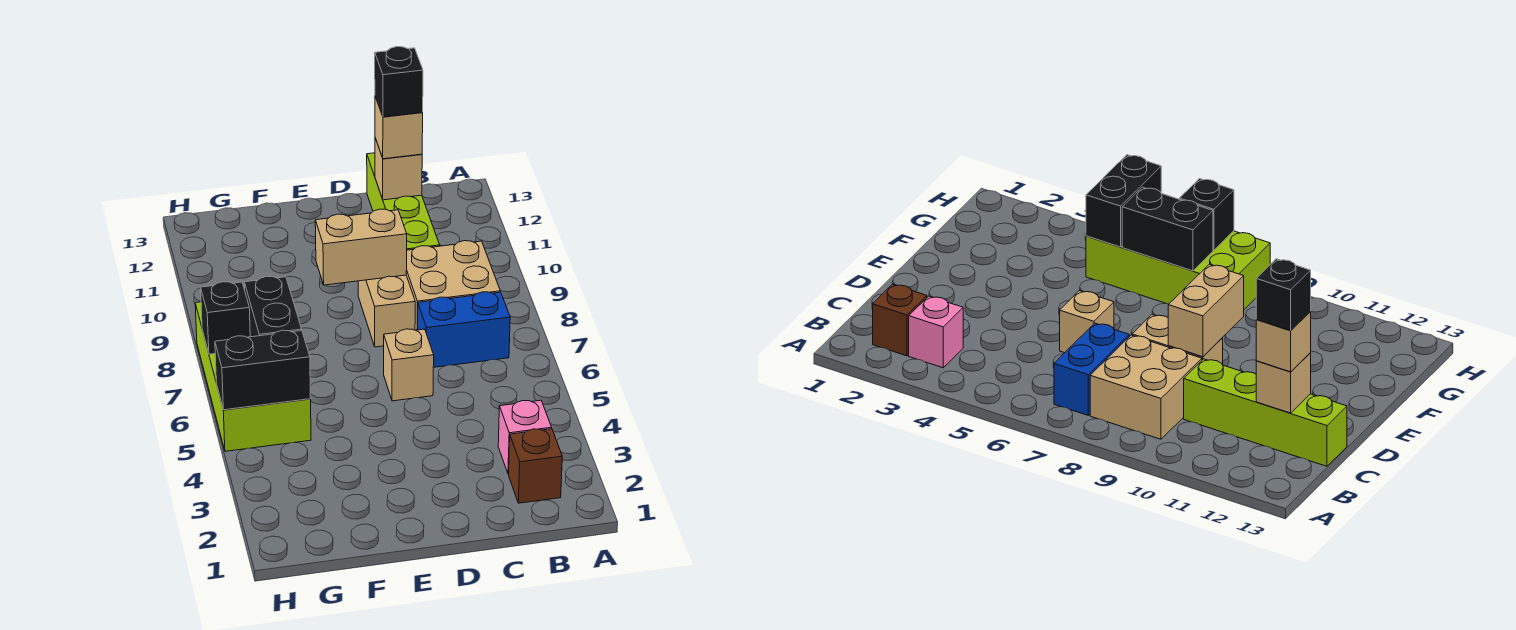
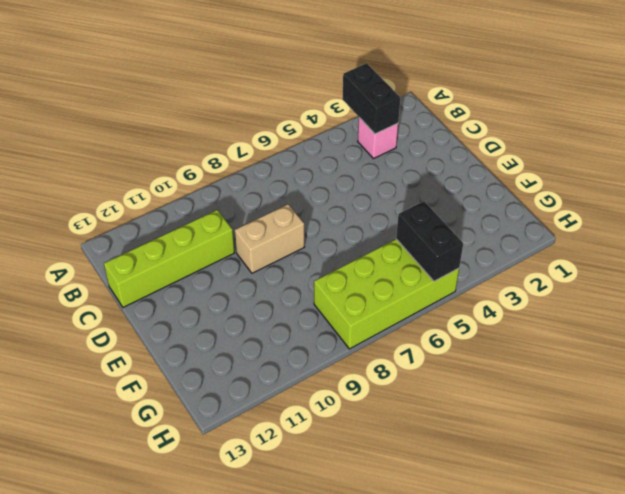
black brick A3:B3 level 2 -> black brick G6:G7 level 2
none -> brown brick B2 level 1
none -> blue brick B7:C7 level 1
none -> tan brick B8:C9 level 1

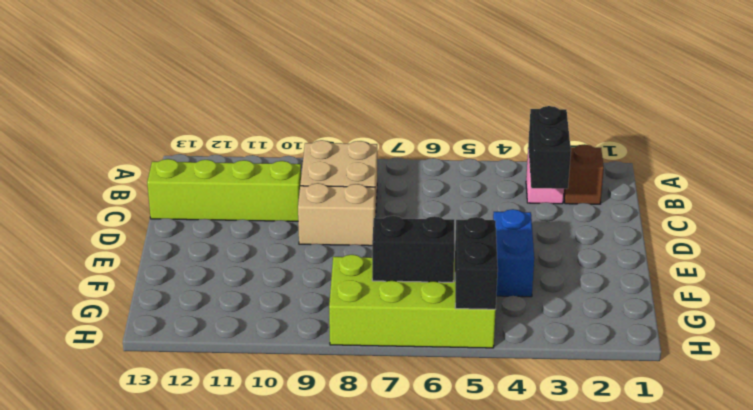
black brick B3:C3 level 2 -> none
blue brick E4:F4 level 1 -> blue brick B7:C7 level 1
none -> tan brick D6 level 1
none -> tan brick C12 level 2
none -> tan brick D9:E9 level 2

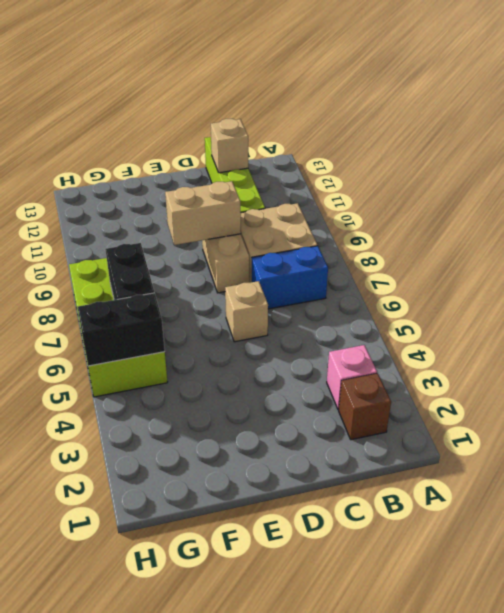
none -> black brick H7 level 2
none -> tan brick C12 level 3
none -> black brick C12 level 4

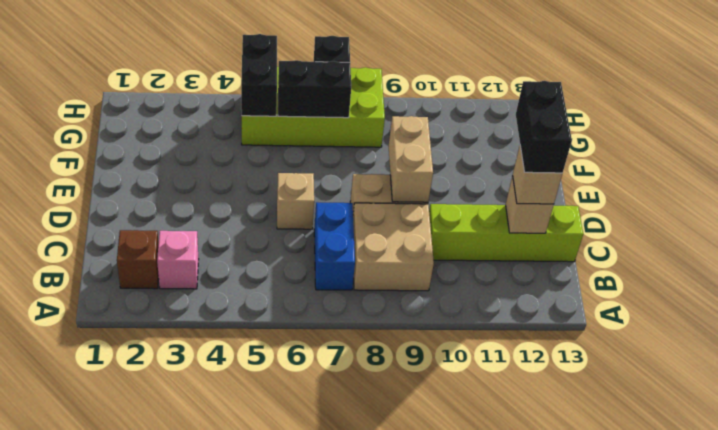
black brick C12:D12 level 4 -> black brick C12 level 4

